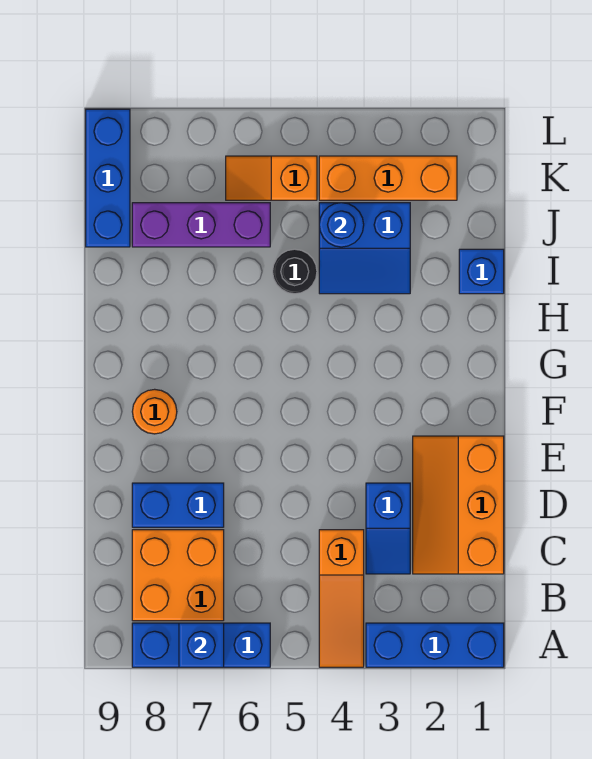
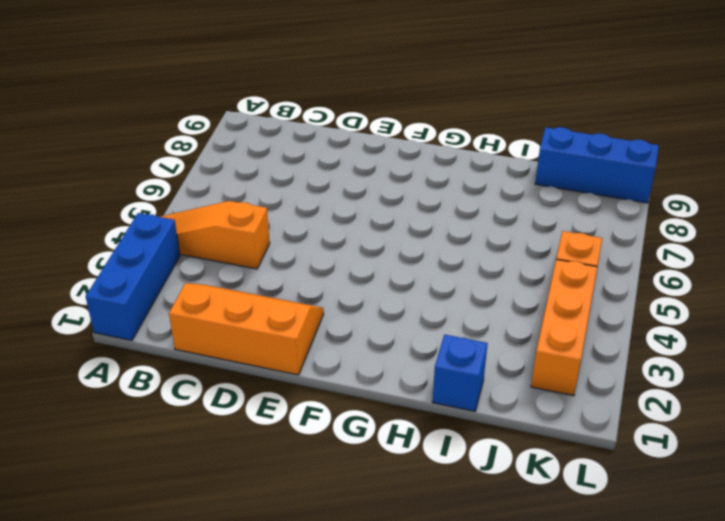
none -> blue brick A6:A8 level 1
none -> orange brick B7:C8 level 1
none -> blue slope C3:D3 level 1 top D

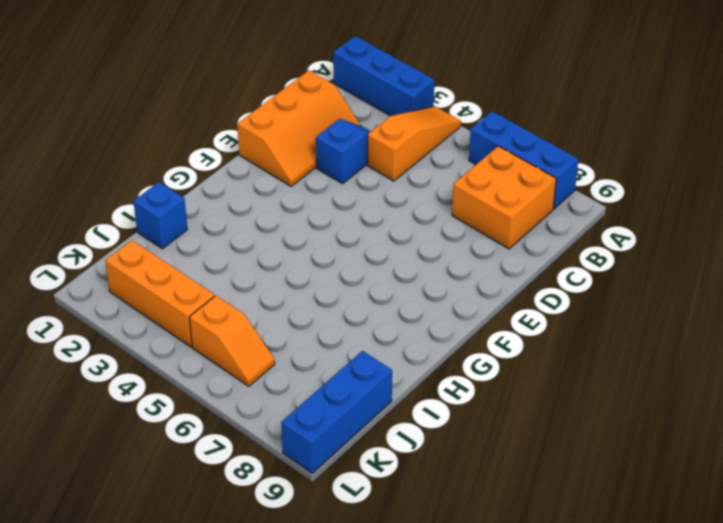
none -> blue brick D7:D8 level 1
none -> orange round brick F8 level 1
none -> blue slope I3:J4 level 1 top J

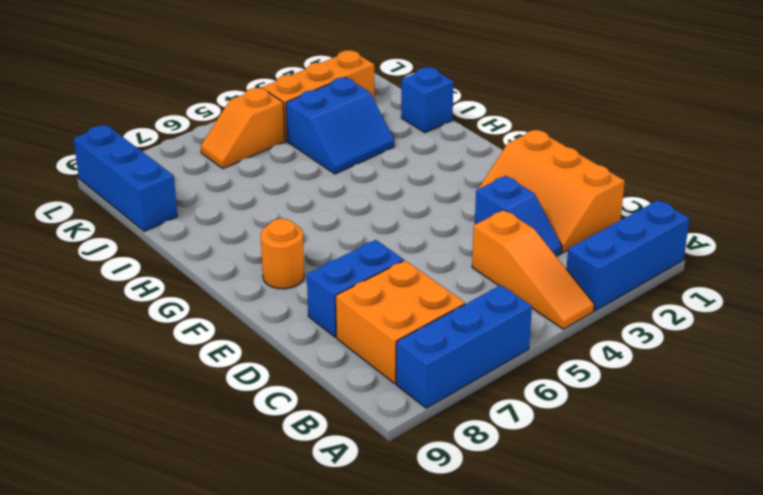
none -> black round brick I5 level 1
none -> purple brick J6:J8 level 1
none -> blue brick A7 level 2

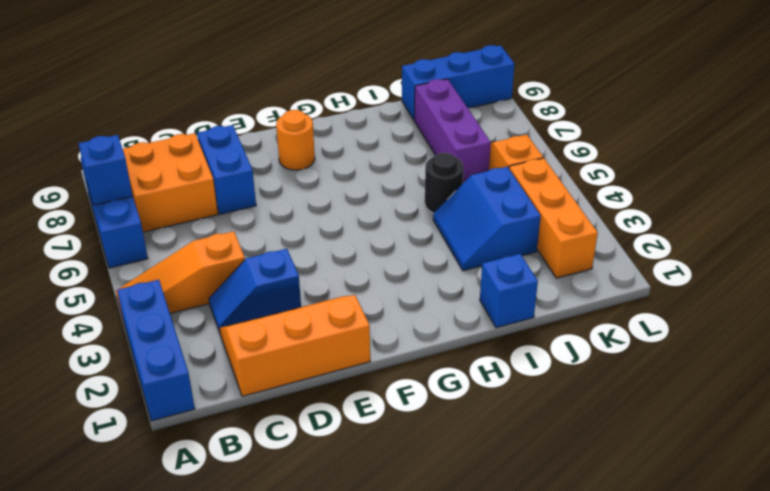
none -> blue round brick J4 level 2

